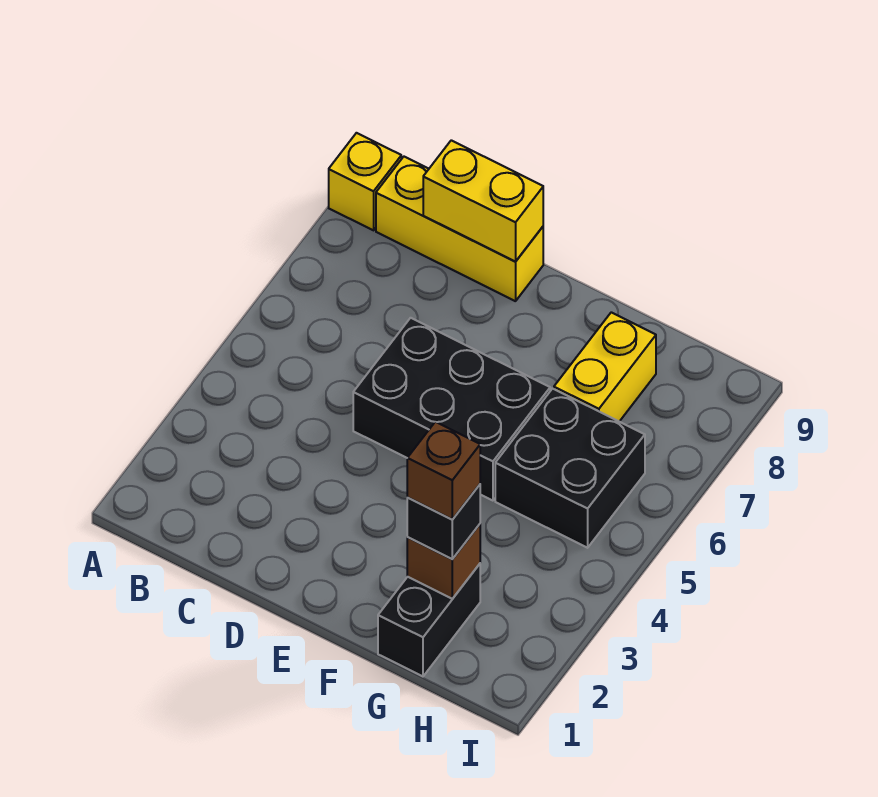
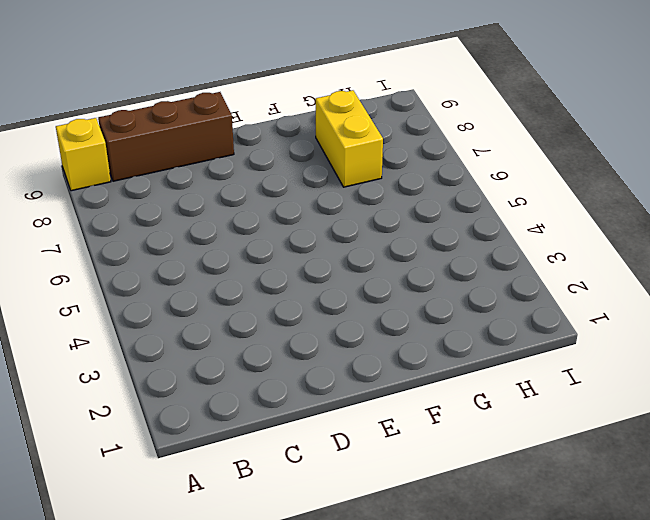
brown brick B9:D9 level 1 -> yellow brick B9:D9 level 1
none -> black brick D5:F6 level 1
none -> black brick G1:G2 level 1

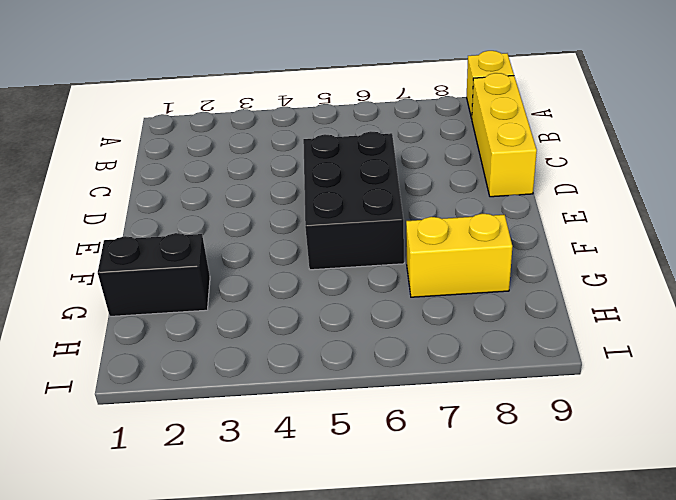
none -> black brick G5:H6 level 1
none -> yellow brick C9:D9 level 2

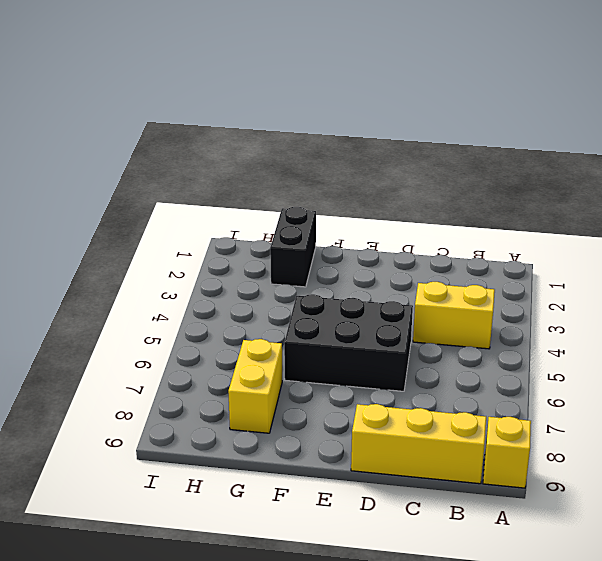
yellow brick B4:C4 level 1 -> yellow brick C9:D9 level 2
none -> black brick G5:H6 level 1
none -> brown brick G2 level 2

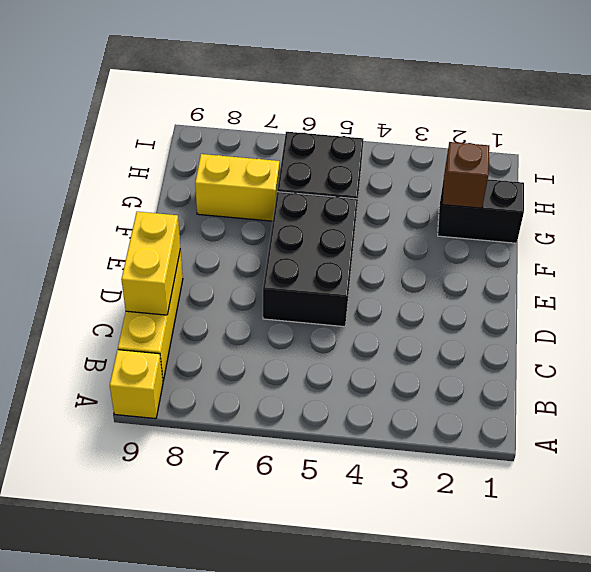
none -> black brick G2 level 3
none -> brown brick G2 level 4

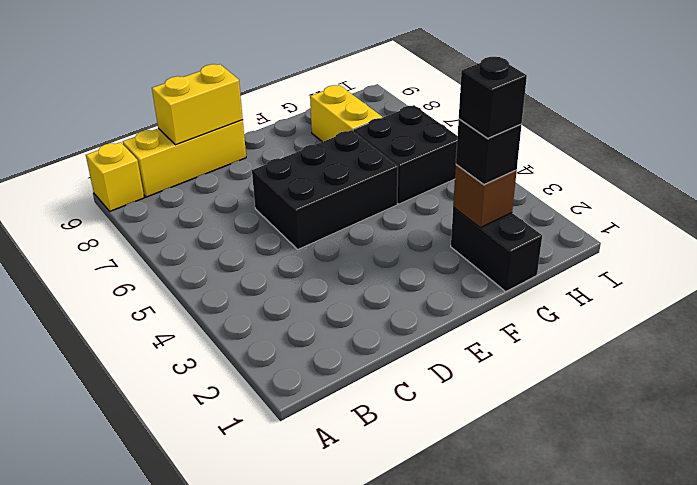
black brick G2 level 4 -> brown brick G2 level 4

